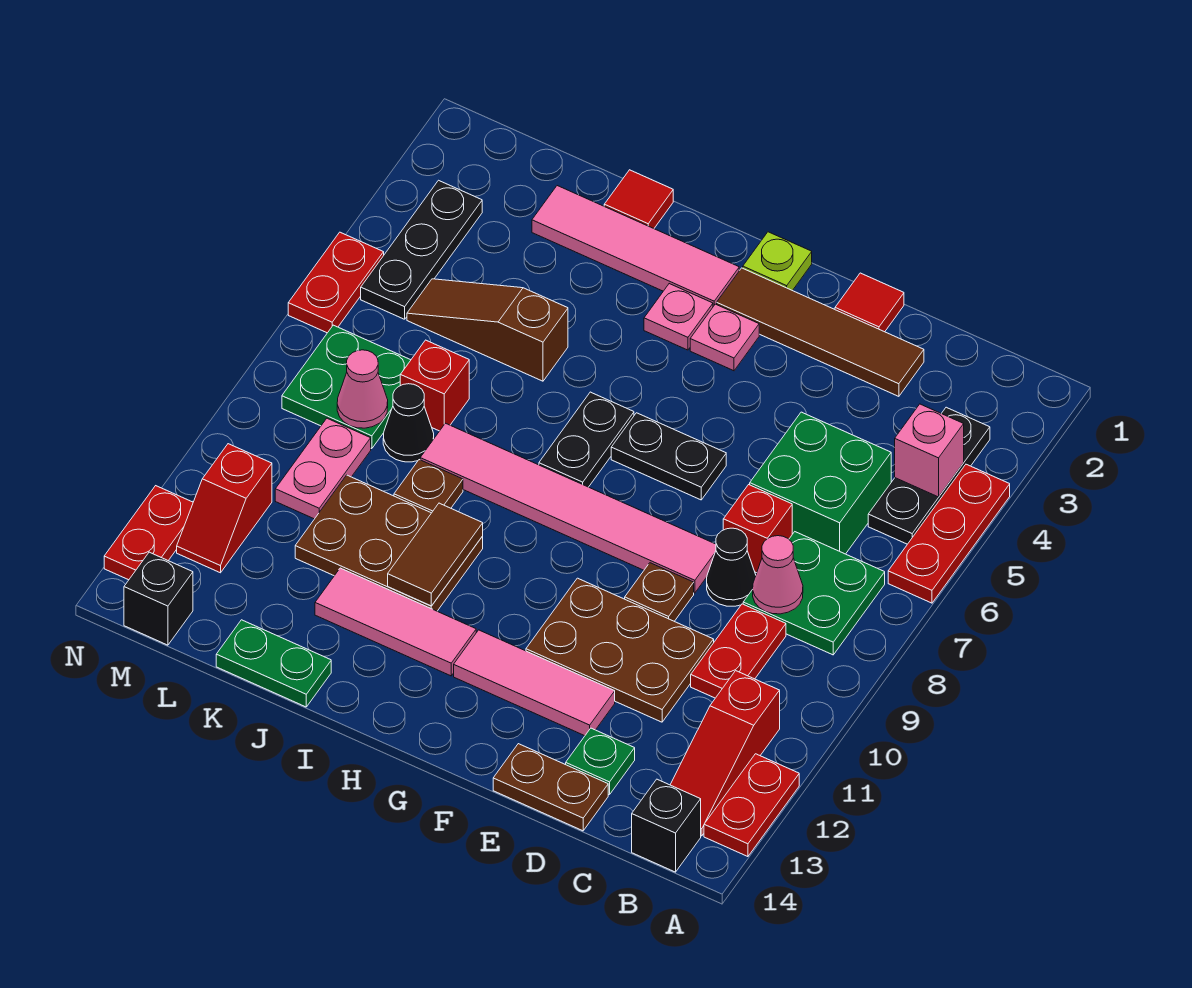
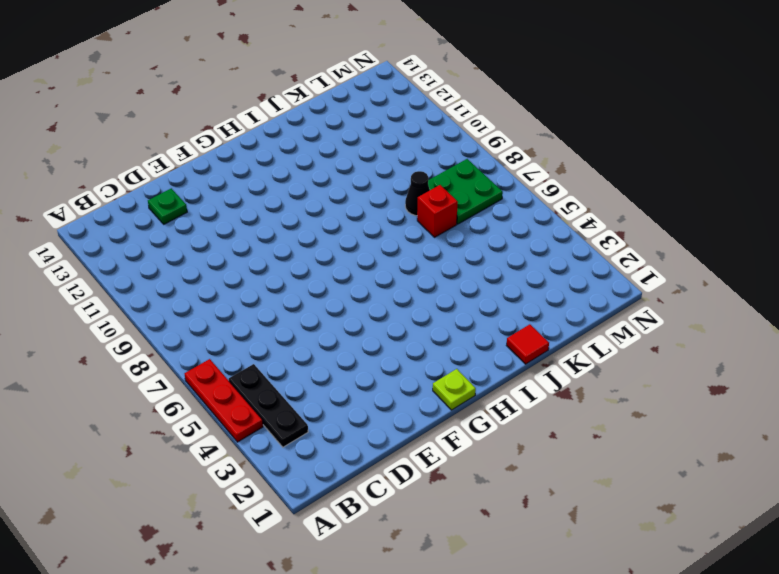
none -> red plate A12:A13 level 1
none -> green plate B7:C8 level 1
none -> red slope B11:B13 level 1 top 11
none -> black brick B14 level 1

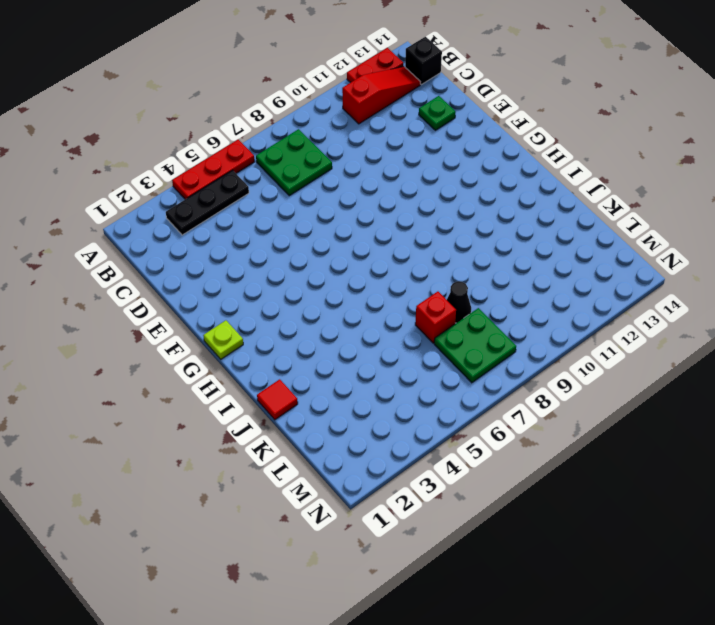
none -> green brick C5:D6 level 1
none -> red plate C9:C10 level 1
none -> brown tile D2:G2 level 1
none -> red brick D7 level 1

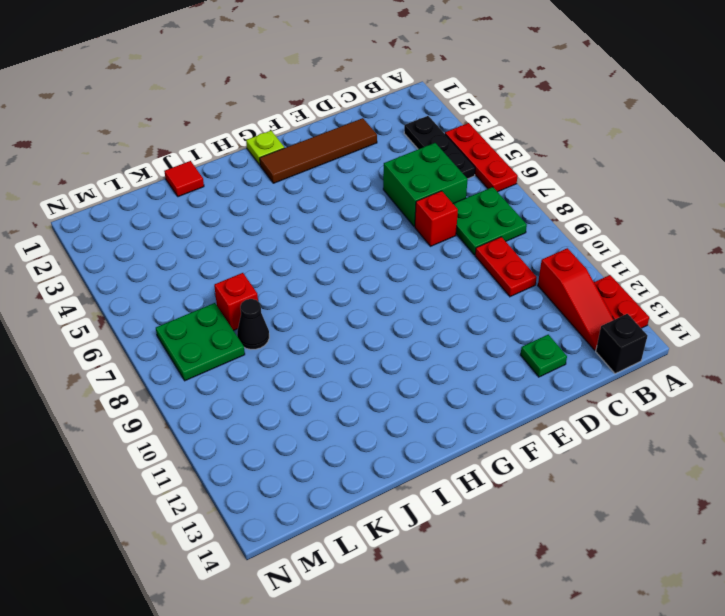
none -> black cone D8 level 1
none -> brown plate D10:F11 level 1
none -> brown plate D14:E14 level 1
none -> red tile E1 level 1

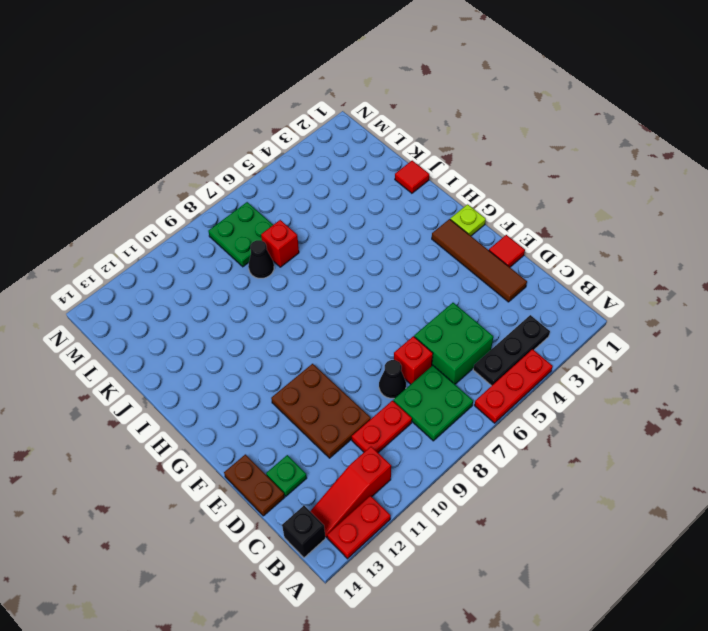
none -> pink tile E8:J8 level 1
none -> brown plate E9 level 1
none -> pink tile E12:G12 level 1
none -> black plate F6:G6 level 1

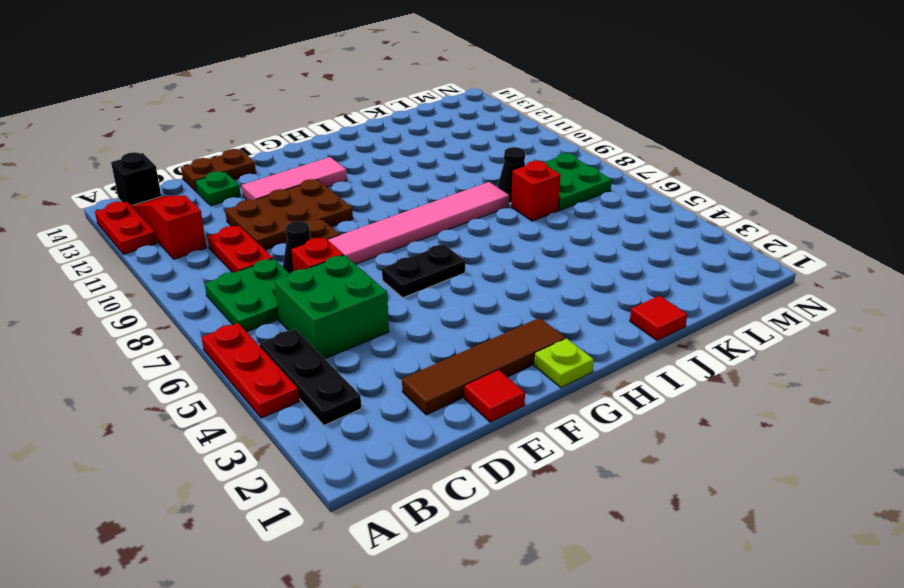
none -> pink plate G3 level 1
none -> pink tile H2:K2 level 1
none -> pink plate H3 level 1
none -> black plate H6:H7 level 1

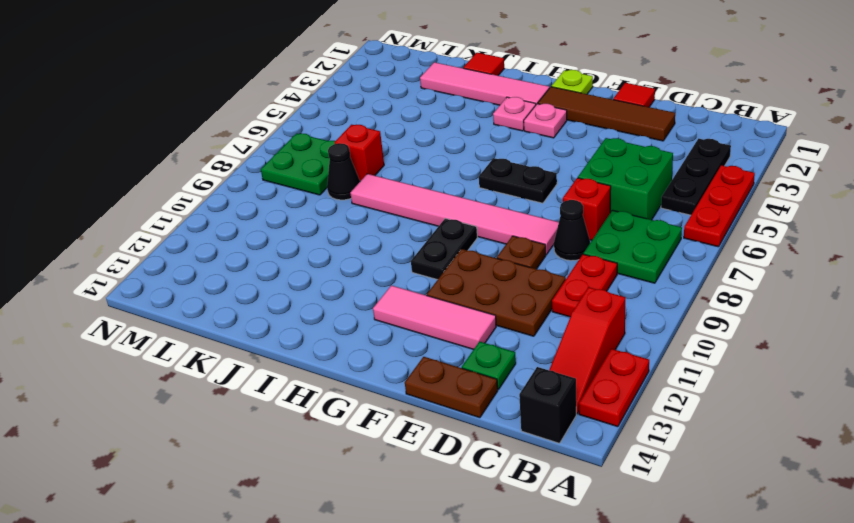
black plate G9:G10 level 1 -> black plate H6:H7 level 1
none -> pink tile H12:J12 level 1
none -> brown plate I10:K11 level 1
none -> brown slope J5:L5 level 1 top J
none -> brown plate J9 level 1

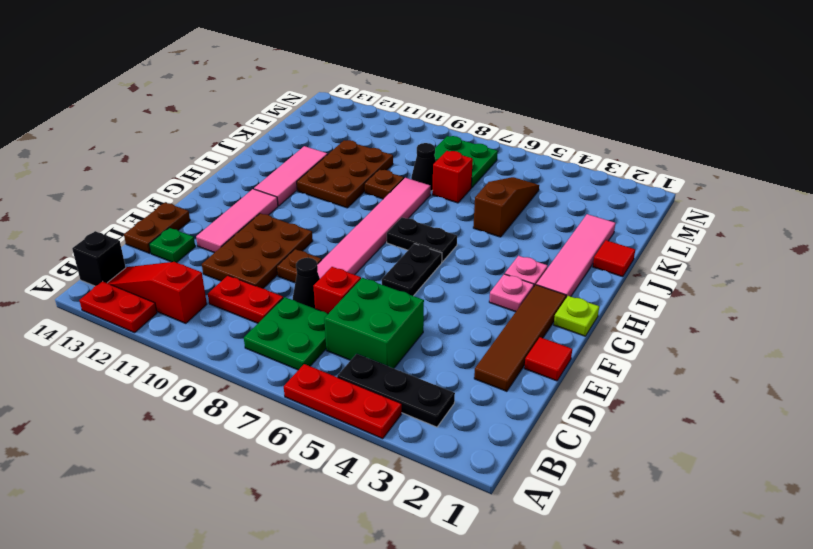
none -> green plate J14:K14 level 1
none -> pink plate L9:L10 level 1
none -> black plate M3:M5 level 1
none -> red slope M11:M12 level 1 top 11

